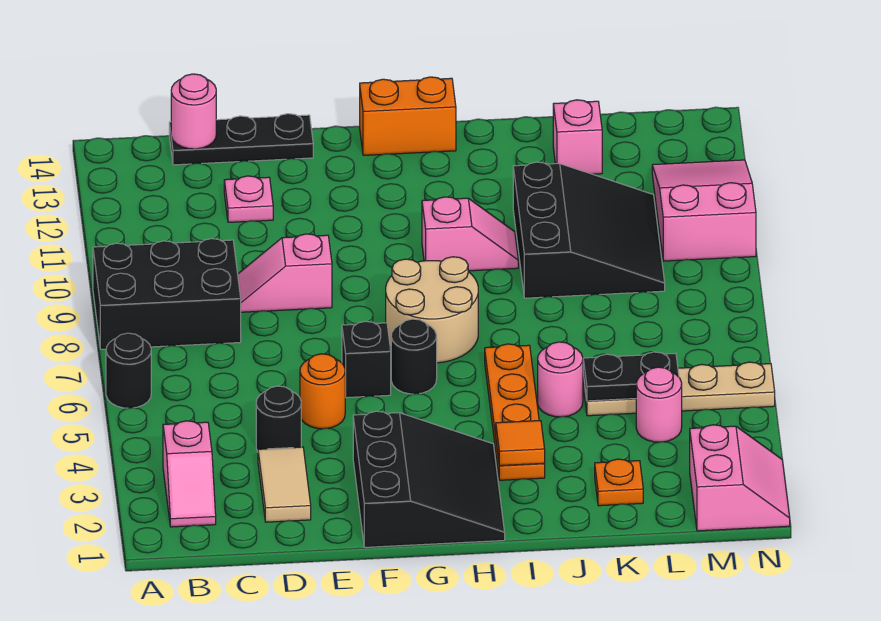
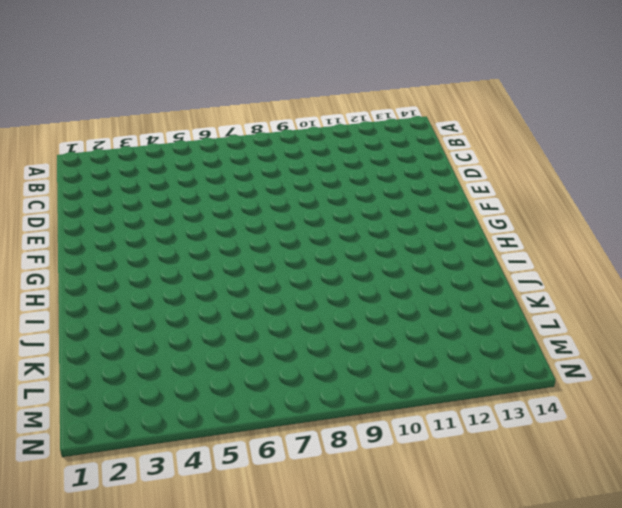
none -> black round brick A6 level 1
none -> black brick A8:C9 level 1
none -> pink slope B2:B3 level 1 top 3

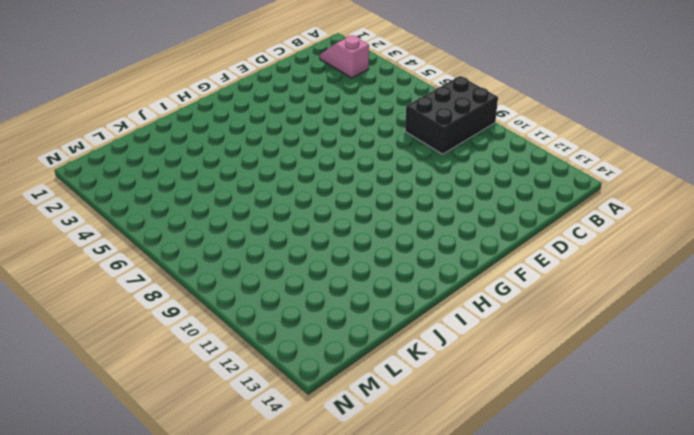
none -> black round brick A6 level 1
none -> black plate C14:E14 level 1
none -> tan tile D2:D3 level 1

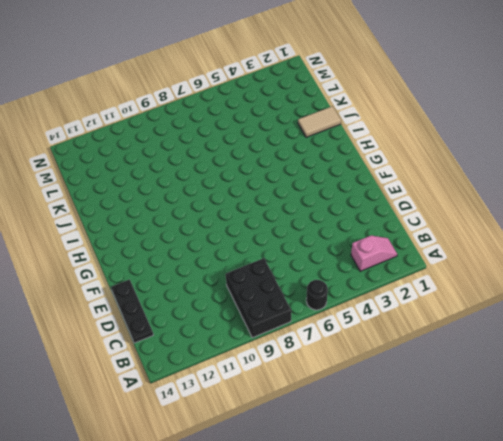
tan tile J1:J2 level 1 -> tan tile D2:D3 level 1
none -> black round brick D4 level 1
none -> pink slope D9:E9 level 1 top E
none -> pink plate D12 level 1

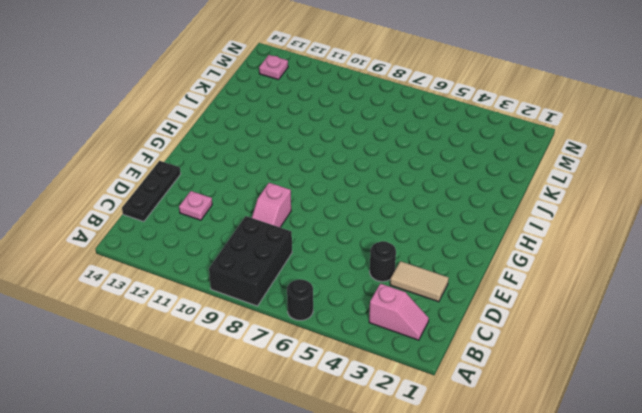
pink plate M13 level 1 -> none
none -> orange round brick E5 level 1
none -> black slope F1:H3 level 1 top F
none -> black brick F6 level 1

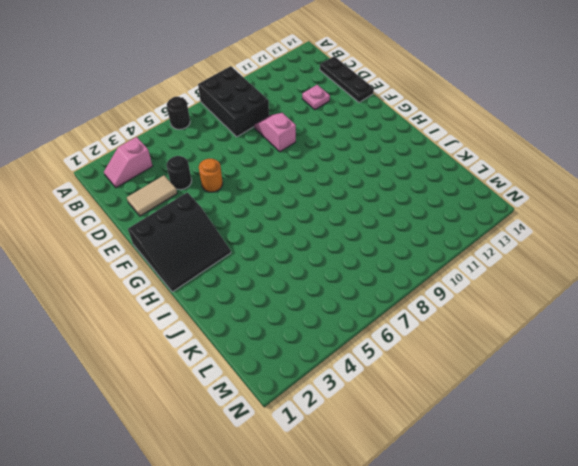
none -> black brick F6 level 1
none -> black round brick G6 level 1
none -> tan round brick G7:H8 level 1

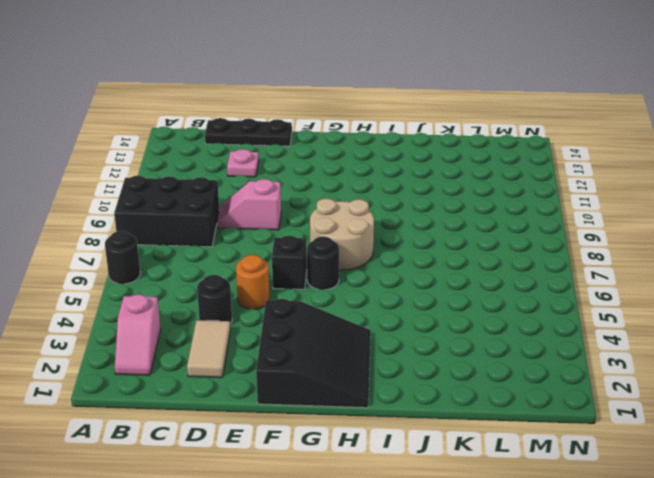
none -> orange brick G14:H14 level 1
none -> pink slope H10:I10 level 1 top H
none -> orange plate I3:I6 level 1

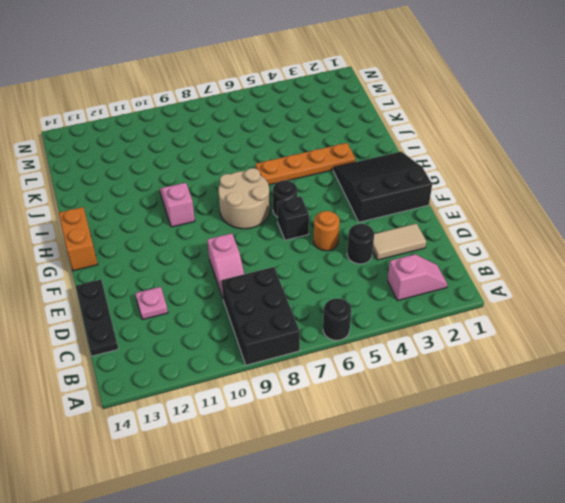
none -> pink round brick J5 level 1
none -> black slope J9:L11 level 1 top J
none -> orange plate K2 level 1

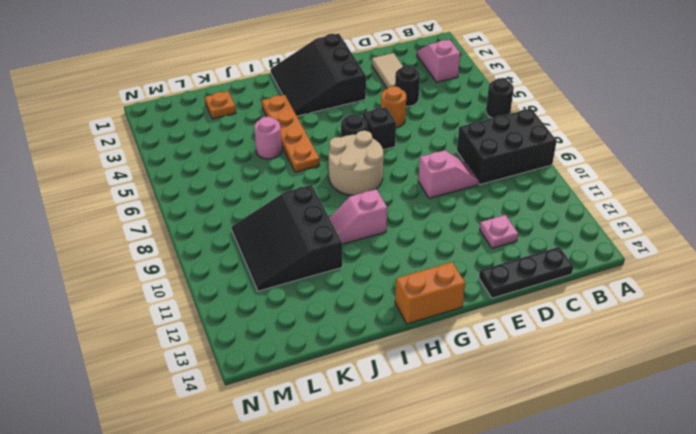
none -> tan plate K5:N5 level 1
none -> pink brick K13 level 1
none -> pink round brick L4 level 1

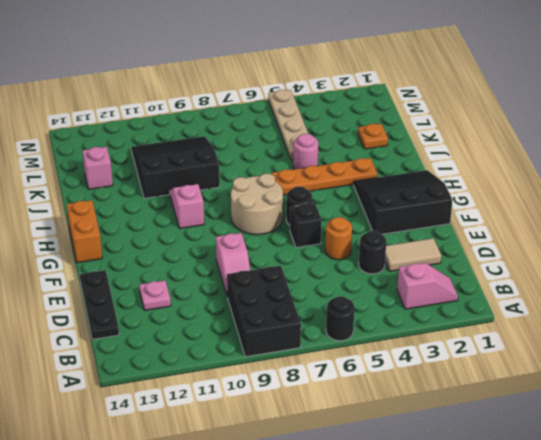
none -> pink round brick L4 level 1
none -> pink slope M1:N2 level 1 top M
none -> pink slope M10:N12 level 1 top 10

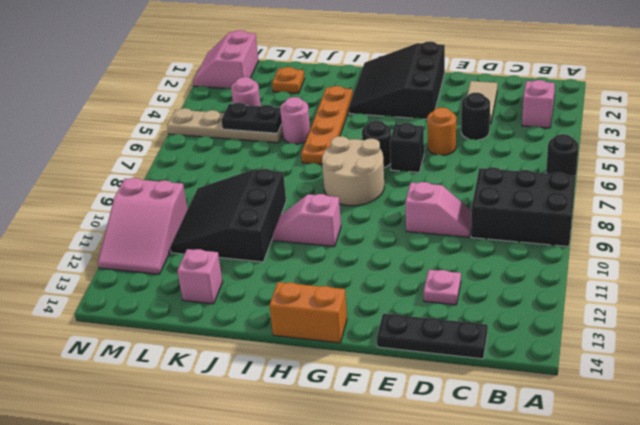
none -> pink round brick C14 level 2
none -> orange tile I3 level 2

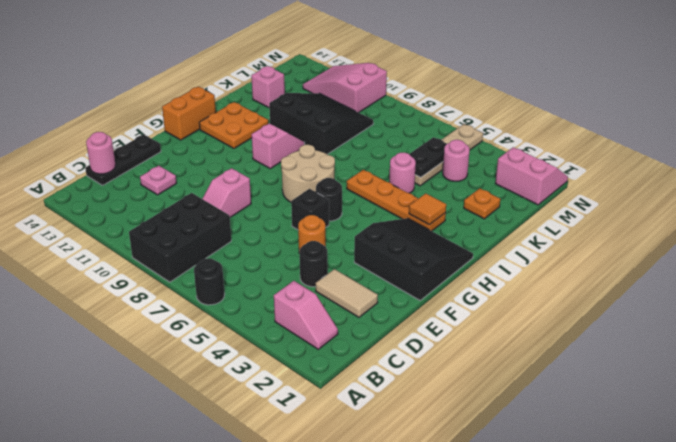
orange plate H12:I13 level 1 -> none

